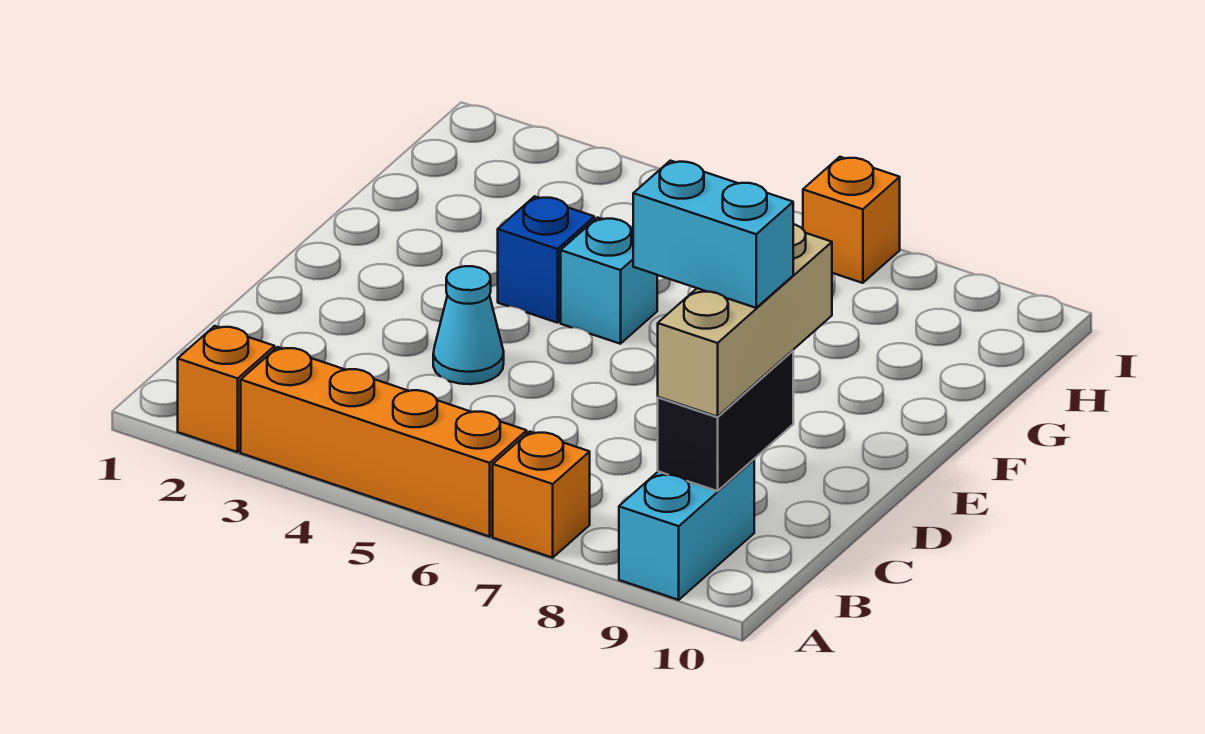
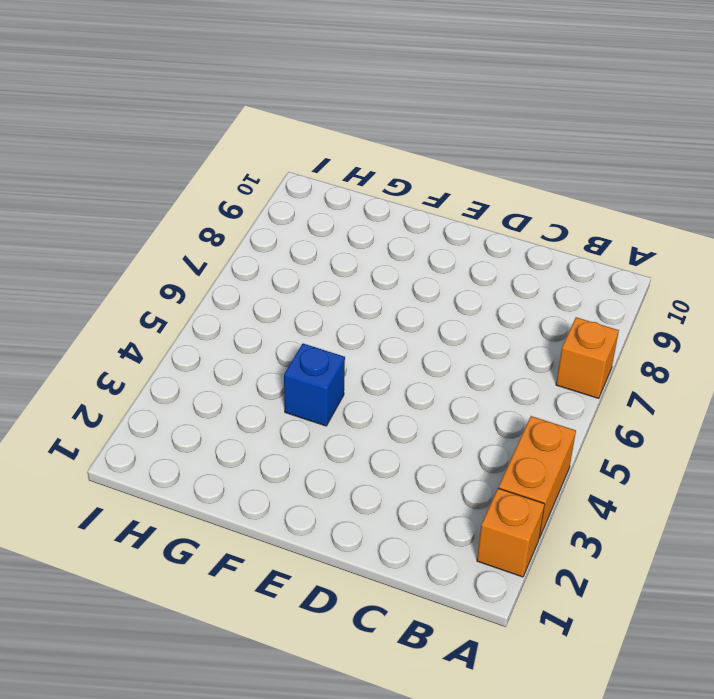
orange brick A3:A4 level 1 -> orange brick A3:A6 level 1
none -> cyan brick A9:B9 level 1
none -> cyan cone D4 level 1

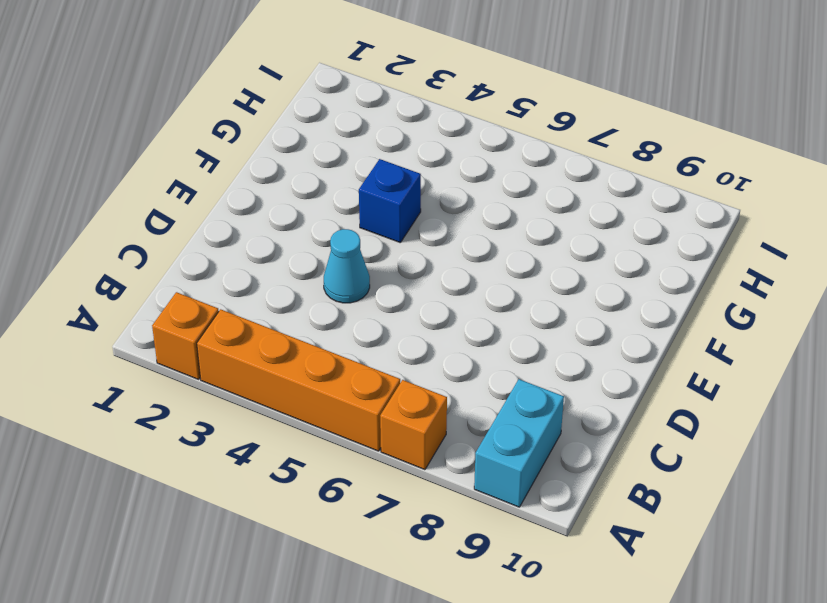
none -> cyan brick F5 level 1
none -> orange brick I7 level 1

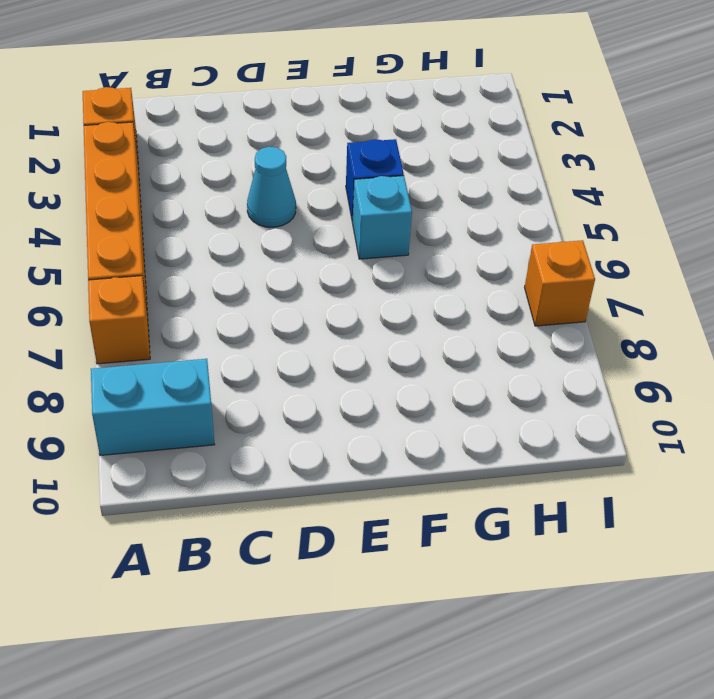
none -> black brick B9:C9 level 2
none -> tan brick B9:D9 level 3

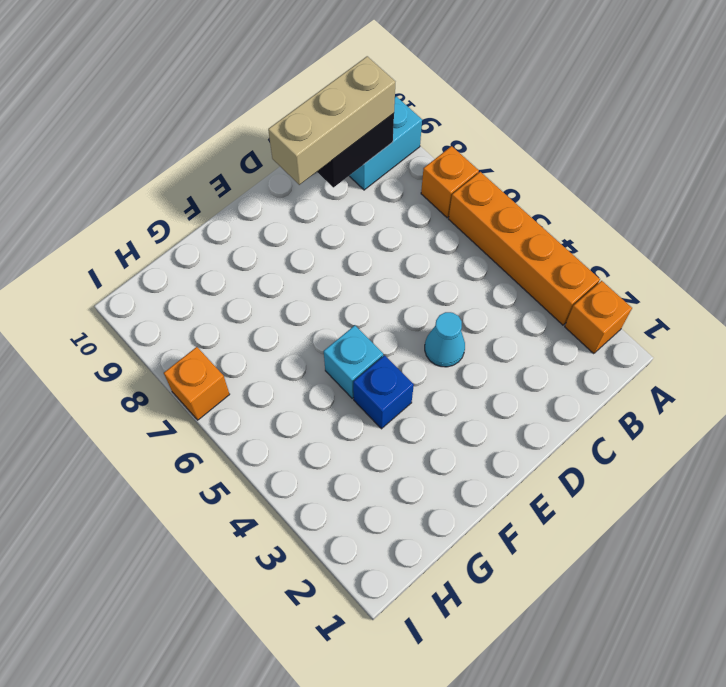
none -> cyan brick C8:C9 level 4

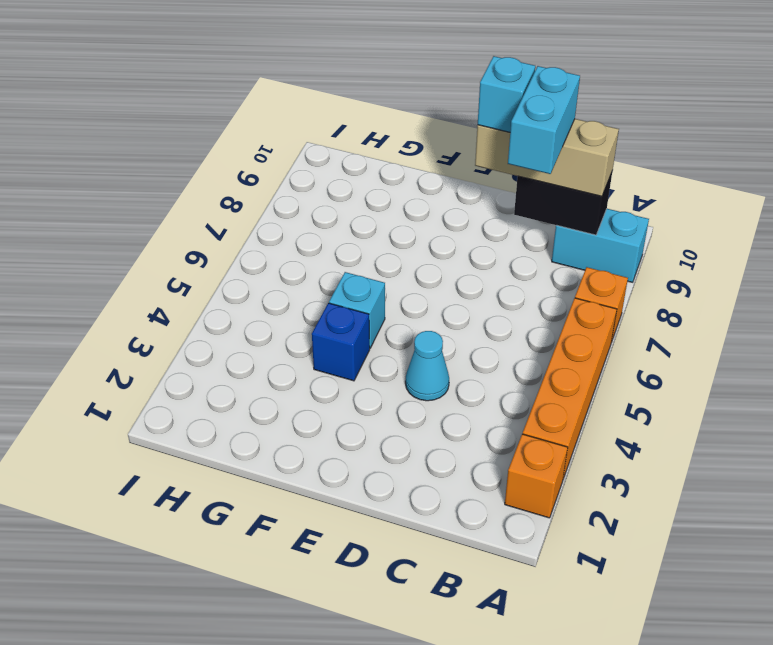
cyan brick D9 level 4 -> none
none -> orange brick I7 level 1

